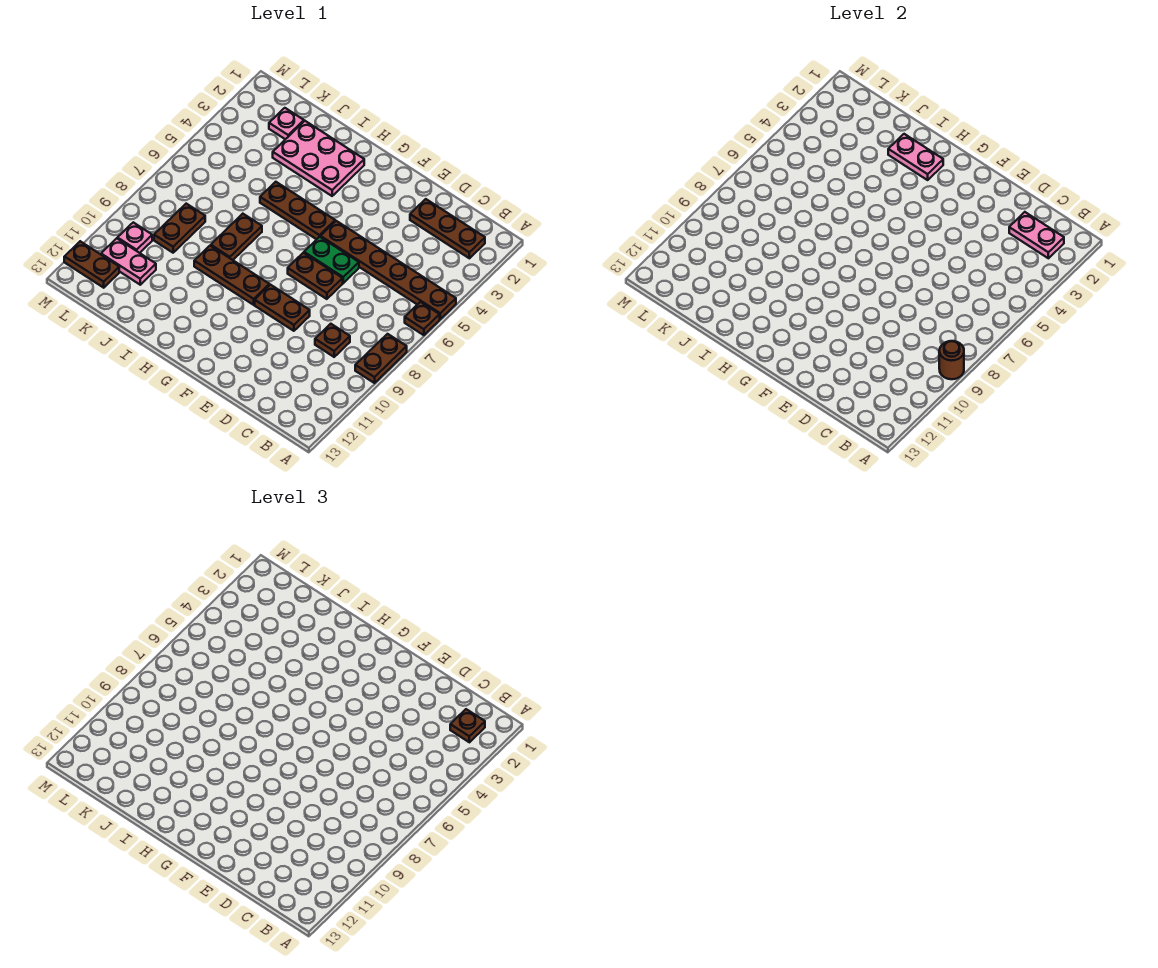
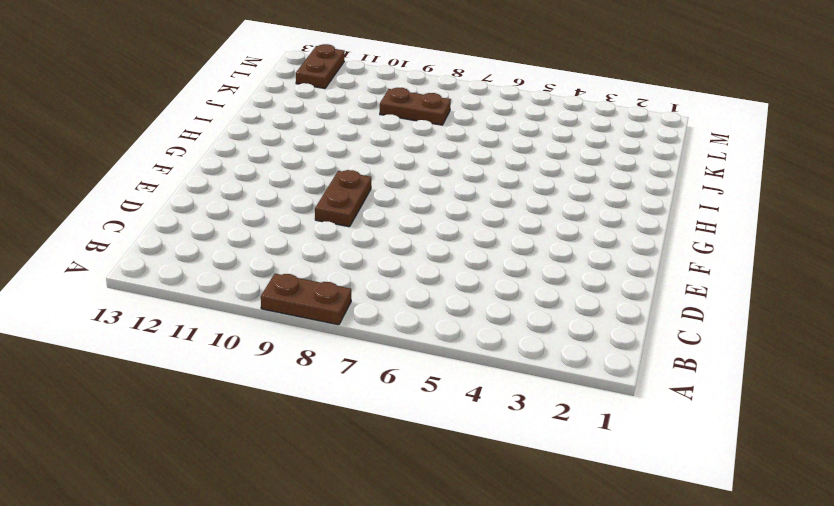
none -> brown plate A5:F5 level 1
none -> brown plate A6 level 1
none -> brown plate B2:D2 level 1

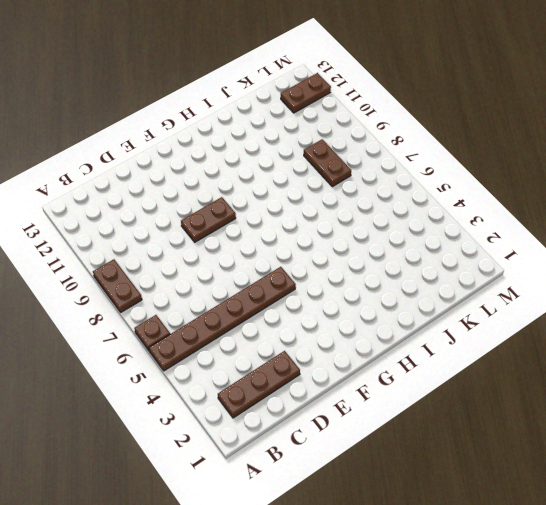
none -> brown plate C9 level 1
none -> green plate E6:F6 level 1
none -> brown plate E7:F7 level 1

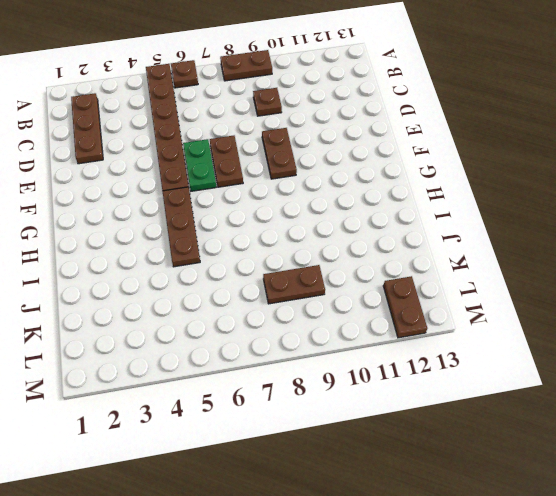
none -> brown plate G9:I9 level 1
none -> pink plate H2:J3 level 1
none -> brown plate I7:I8 level 1

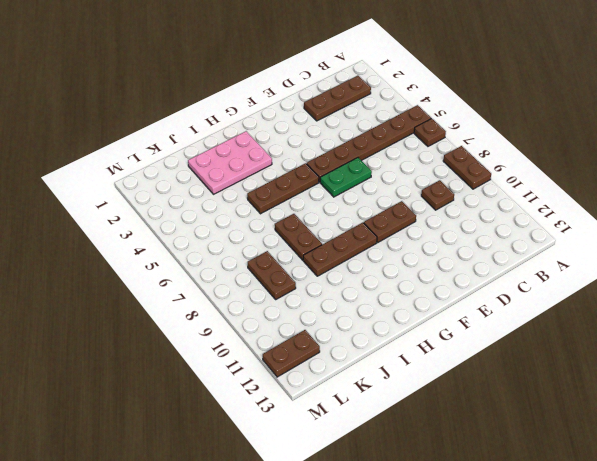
none -> brown plate E7:F7 level 1
none -> pink plate K2 level 1
none -> pink plate K11:L11 level 1

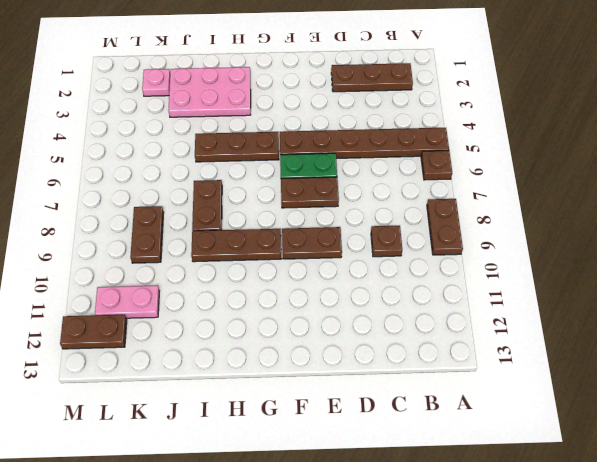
none -> pink plate L10 level 1
none -> brown round brick A9 level 2
none -> pink plate B2:C2 level 2

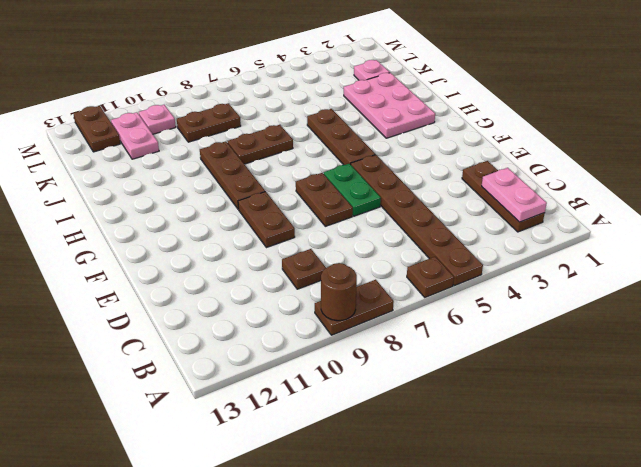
none -> pink plate H2:I2 level 2
none -> brown plate B2 level 3

